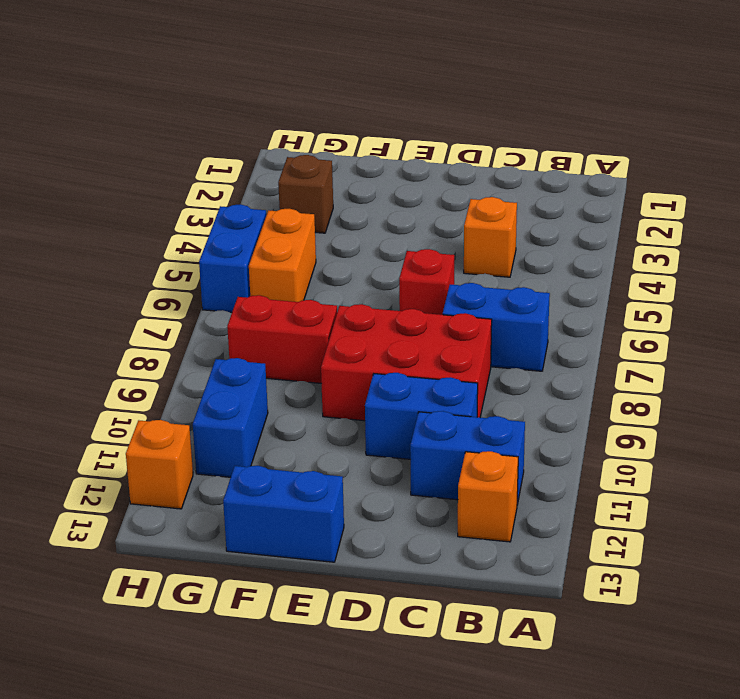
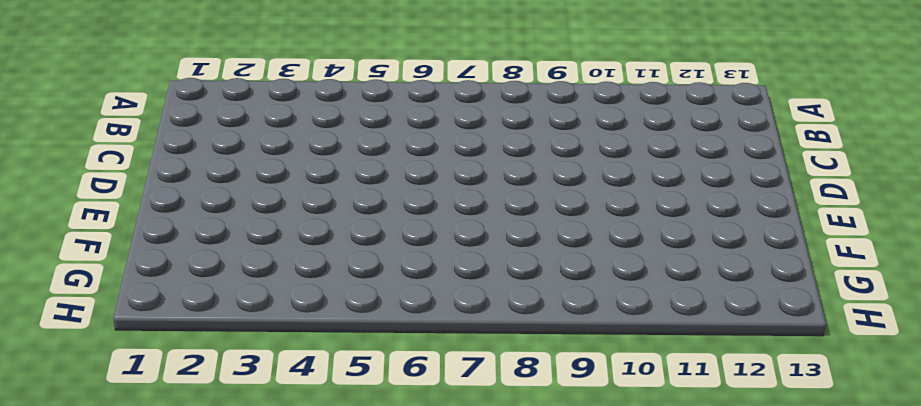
none -> blue brick B7:C7 level 1
none -> blue brick B11:C11 level 1
none -> orange brick B12 level 1

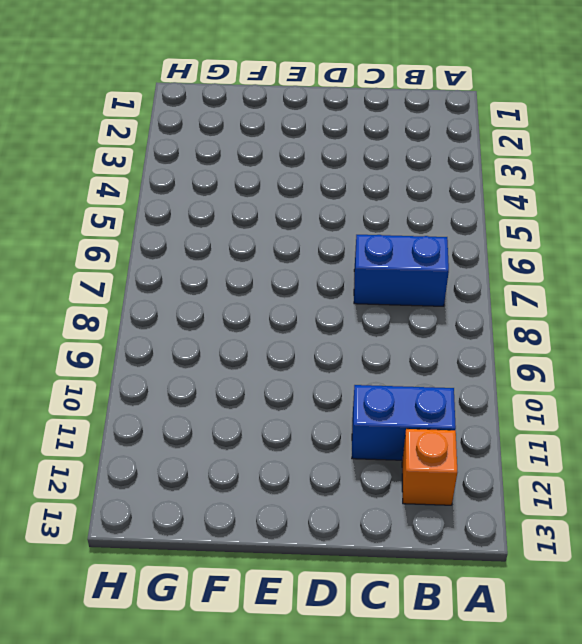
none -> orange brick C4 level 1
none -> red brick C8:E9 level 1
none -> blue brick C10:D10 level 1

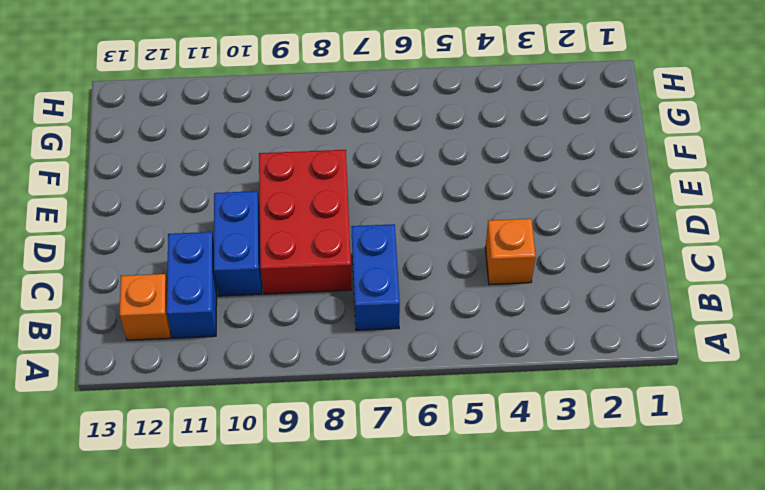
none -> red brick D6 level 1
none -> blue brick E13:F13 level 1
none -> red brick F8:G8 level 1

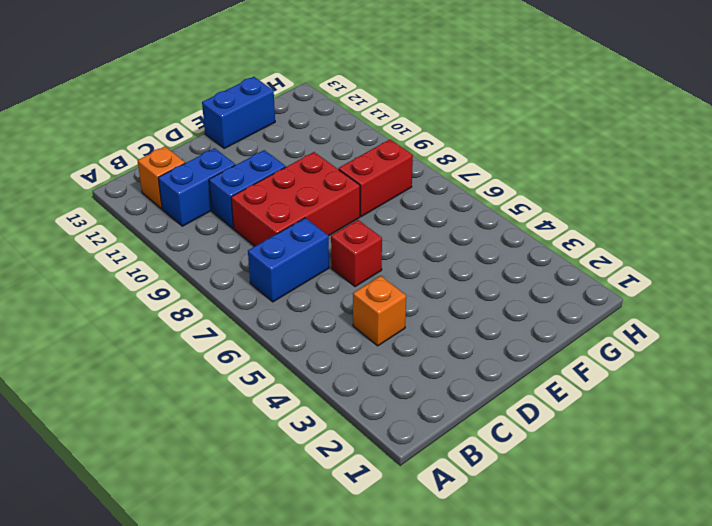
none -> brown brick G3 level 1
none -> orange brick G5:G6 level 1
none -> blue brick G10:G11 level 1

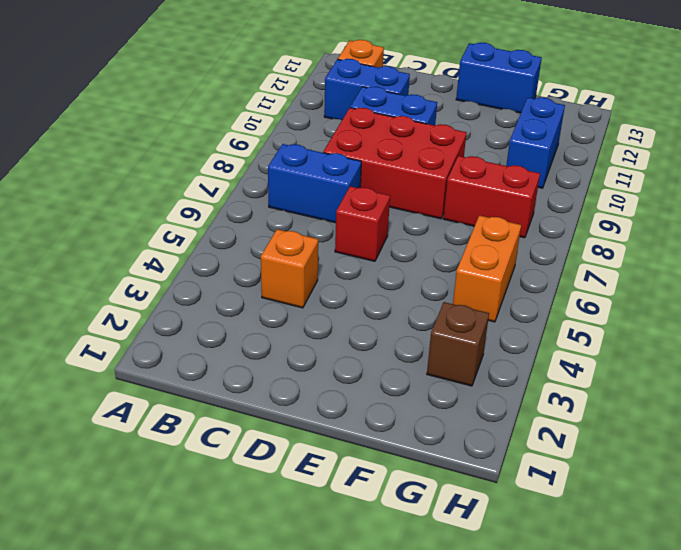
none -> blue brick H5:H6 level 1
none -> orange brick H12 level 1

